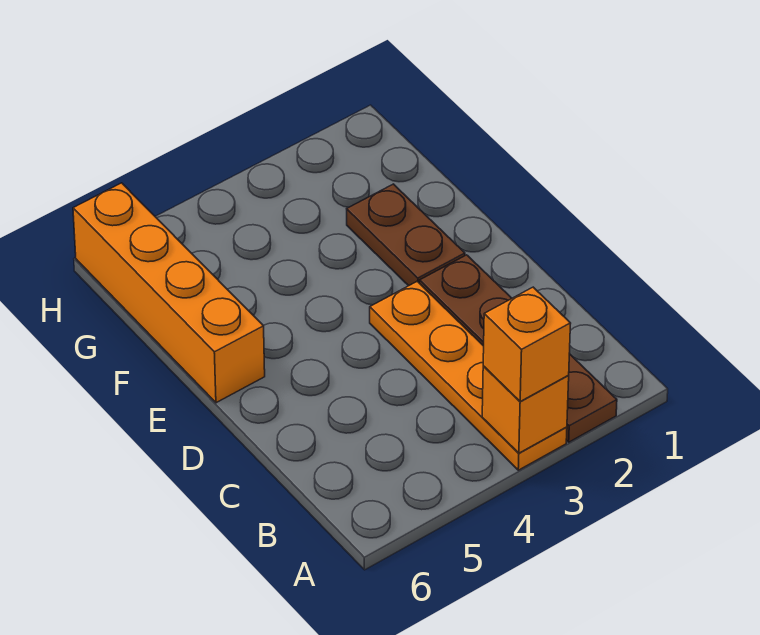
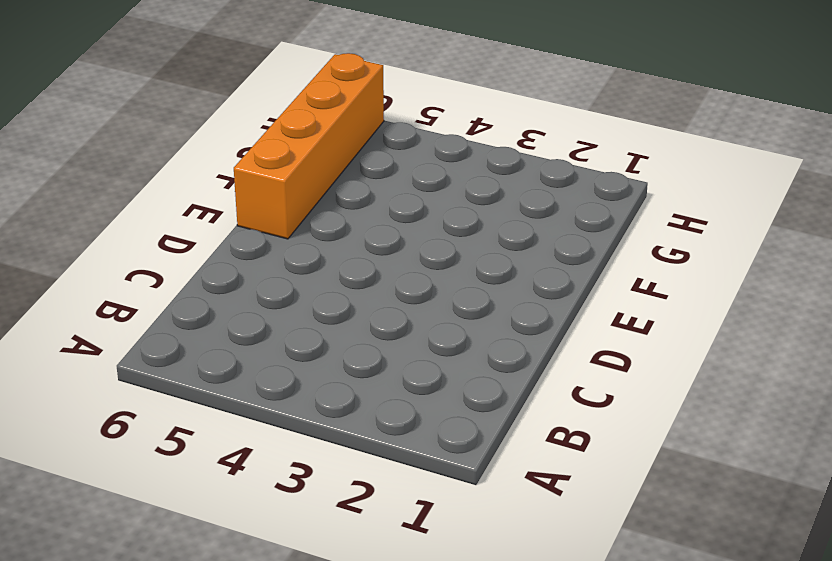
none -> brown plate A2:D2 level 1
none -> orange plate A3:D3 level 1

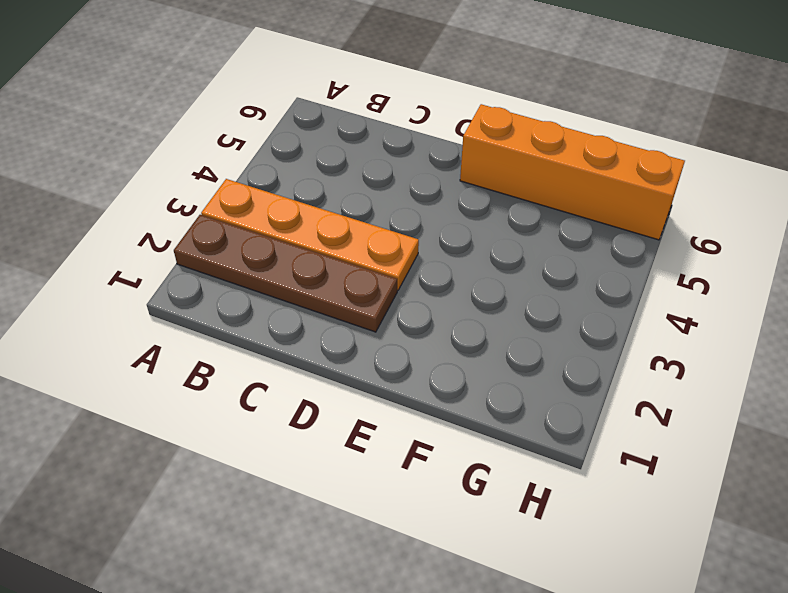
none -> brown plate E2:F2 level 1
none -> orange brick A3 level 2

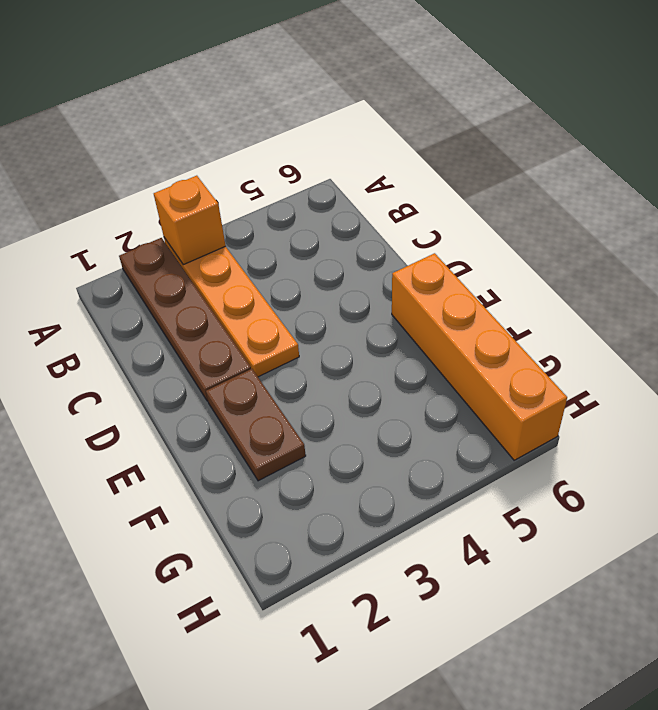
none -> orange brick A3 level 3

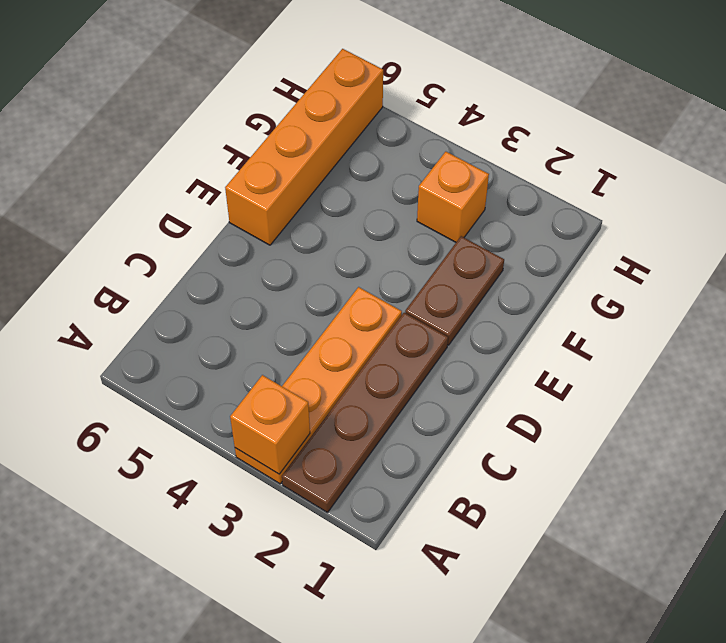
orange brick G3 level 1 -> orange brick A3 level 3

